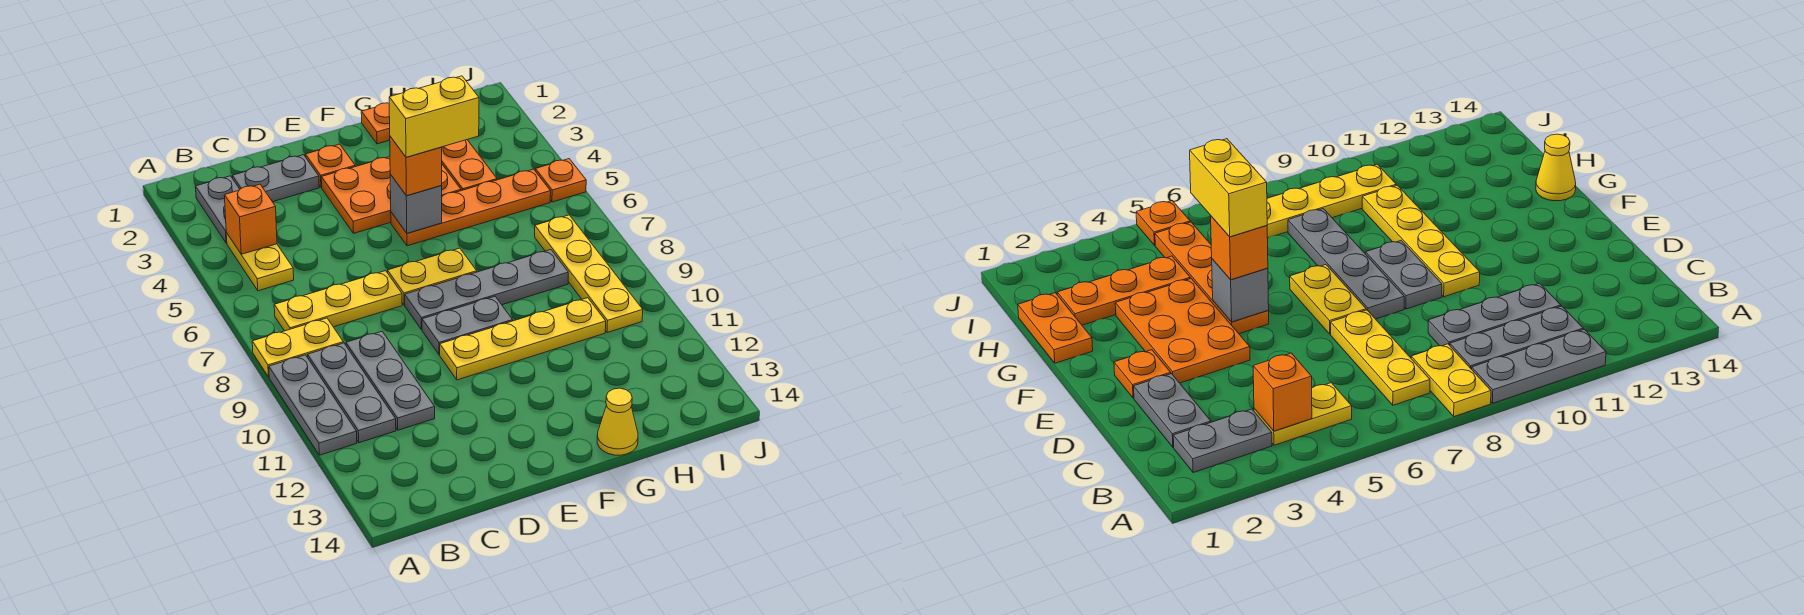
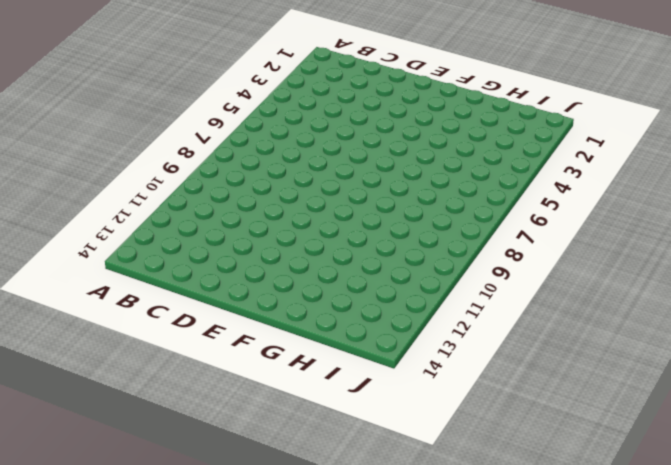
none -> yellow plate A8:B8 level 1
none -> grey plate A9:A11 level 1
none -> grey plate B2:B3 level 1

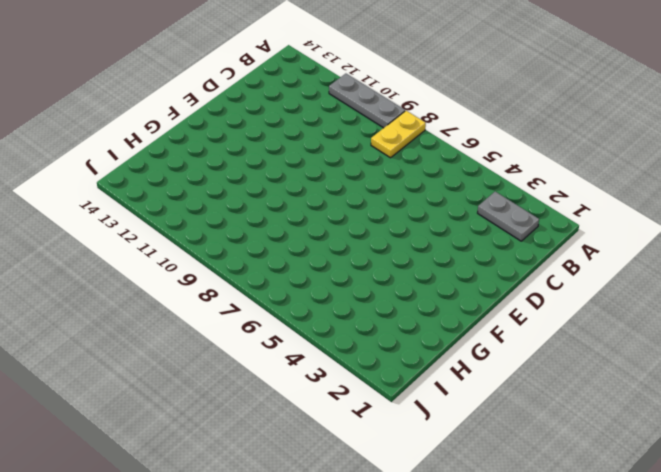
none -> yellow plate B4:B5 level 1
none -> yellow plate B7:D7 level 1
none -> grey plate B9:B11 level 1

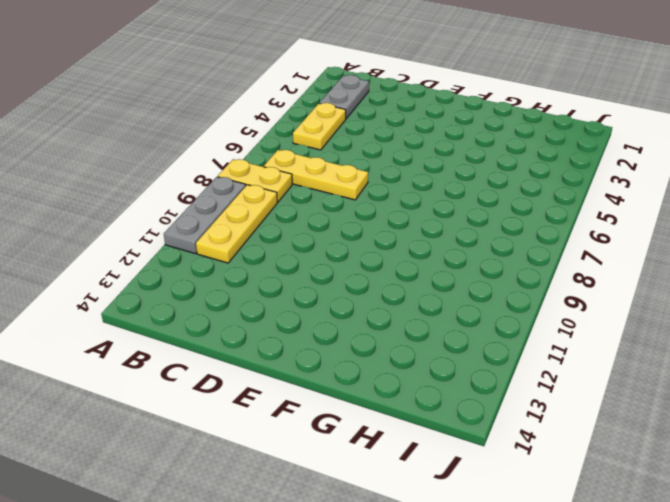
yellow plate B9:B11 level 1 -> grey plate B9:B11 level 1
none -> grey plate C2:D2 level 1
none -> grey plate C9:C11 level 1
none -> orange plate E2 level 1

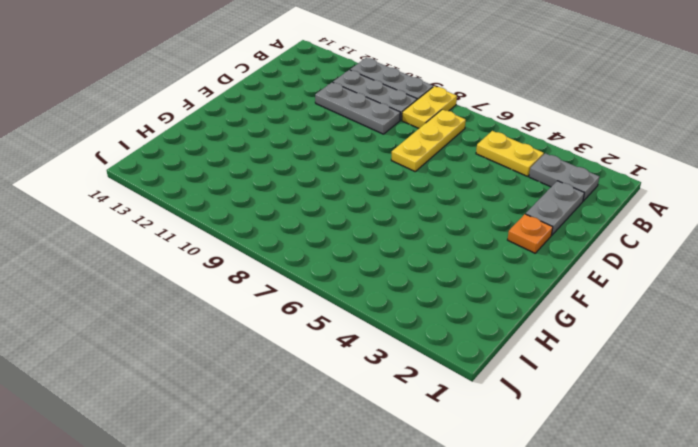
none -> orange plate E3:G4 level 1
none -> yellow plate E7:F7 level 1
none -> grey plate E8:H8 level 1

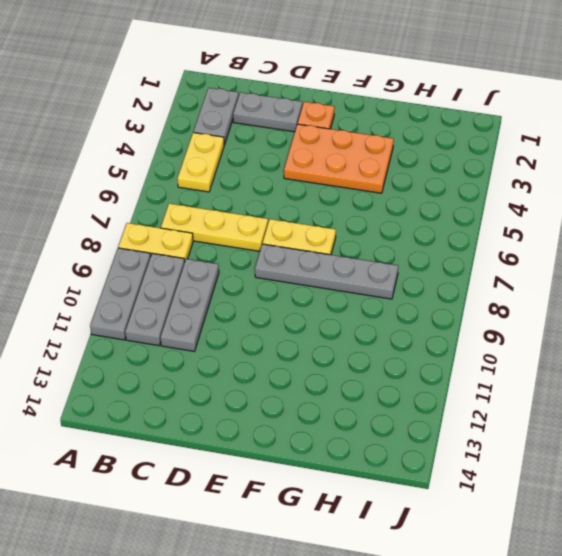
none -> grey plate E9:F9 level 1
none -> yellow plate E10:H10 level 1
none -> orange plate F5:I5 level 1

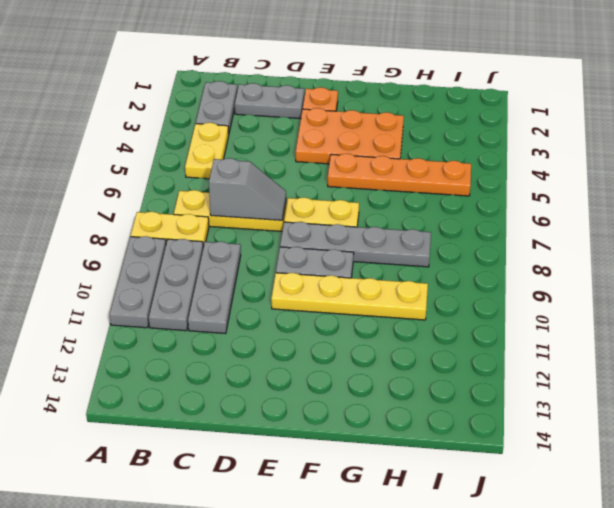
grey slope C7:D7 level 2 top C -> none
none -> orange plate G1:H1 level 1
none -> yellow cone G14 level 1
none -> orange plate H2:H4 level 1

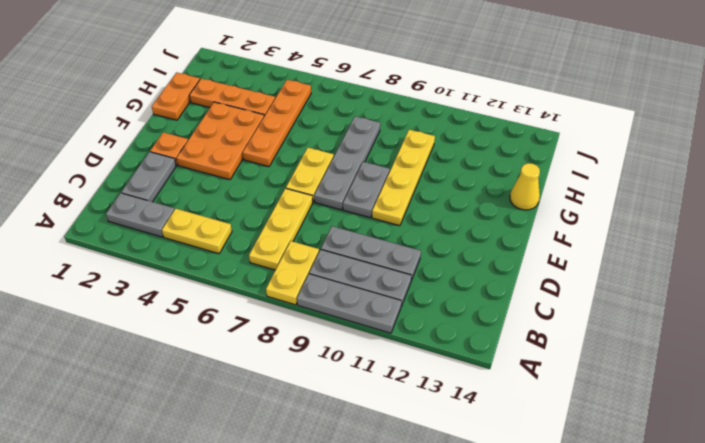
none -> yellow plate I7:I10 level 1
none -> orange plate J5 level 1
none -> orange brick B4 level 2

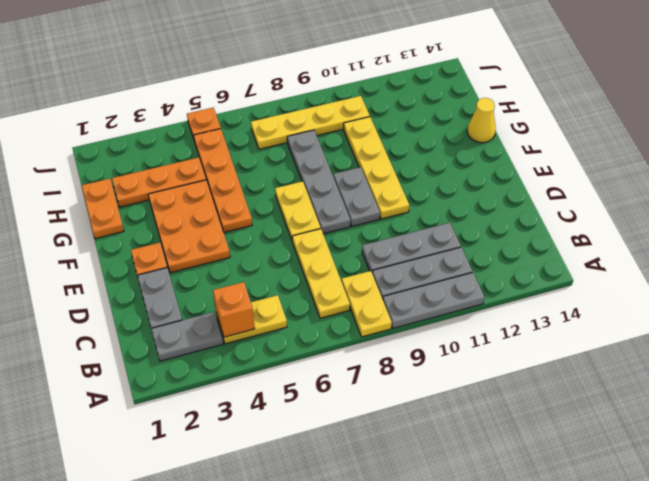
none -> grey brick F5 level 2
none -> orange brick F5 level 3
none -> yellow brick F5:G5 level 4

